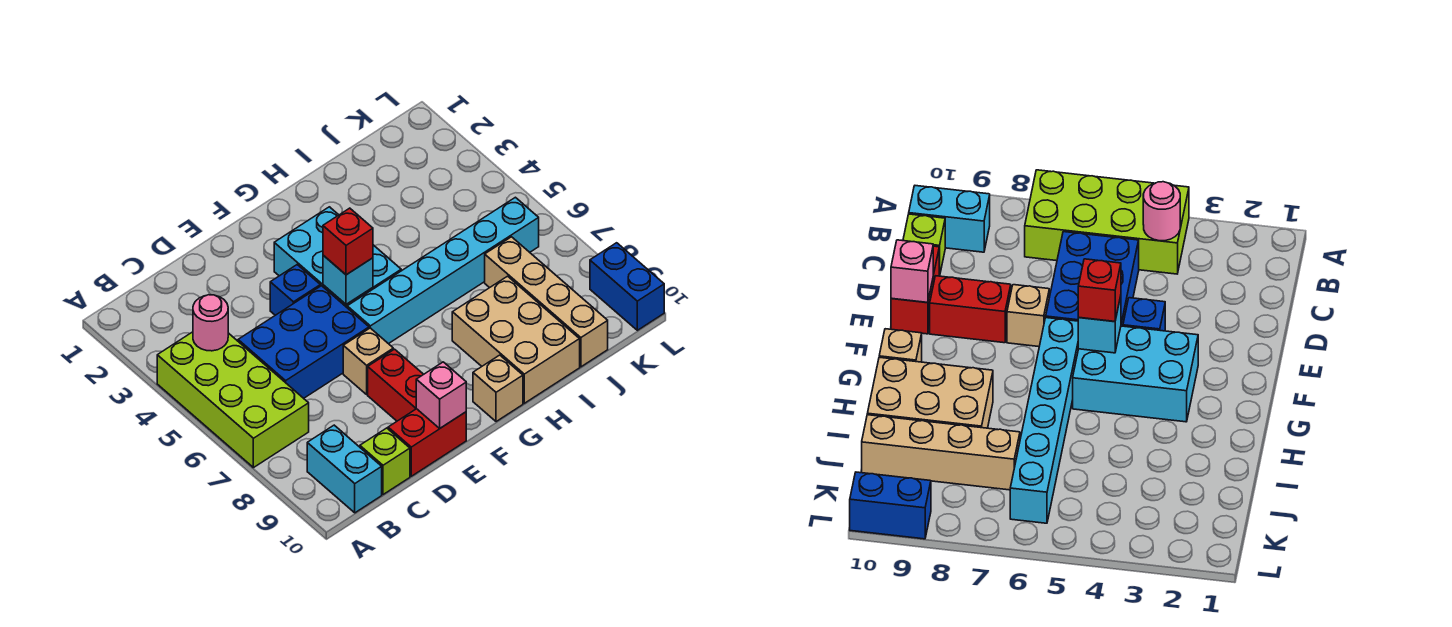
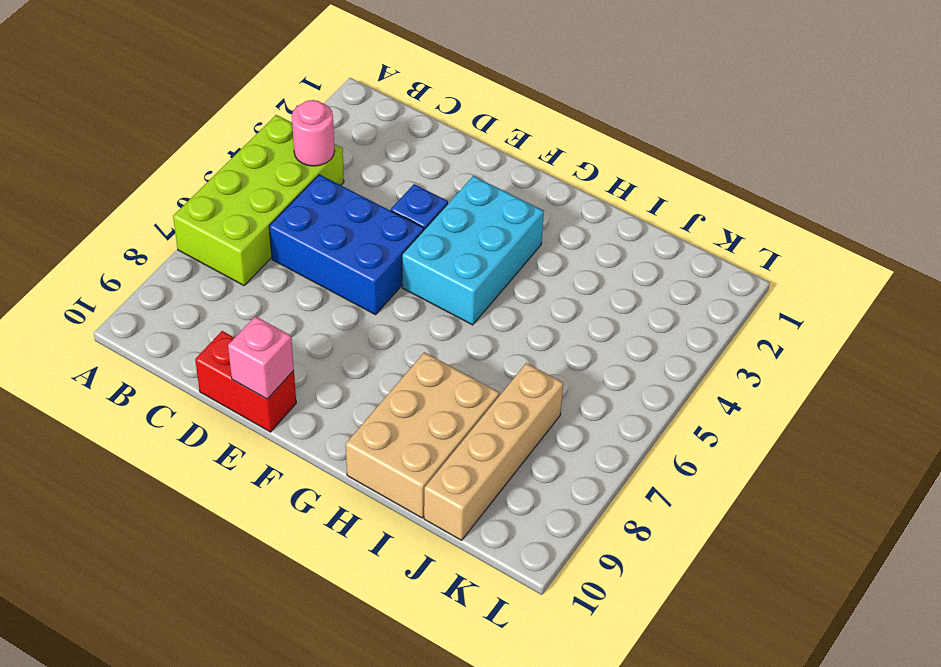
none -> cyan brick B9:B10 level 1
none -> lime brick C10 level 1
none -> tan brick E7 level 1

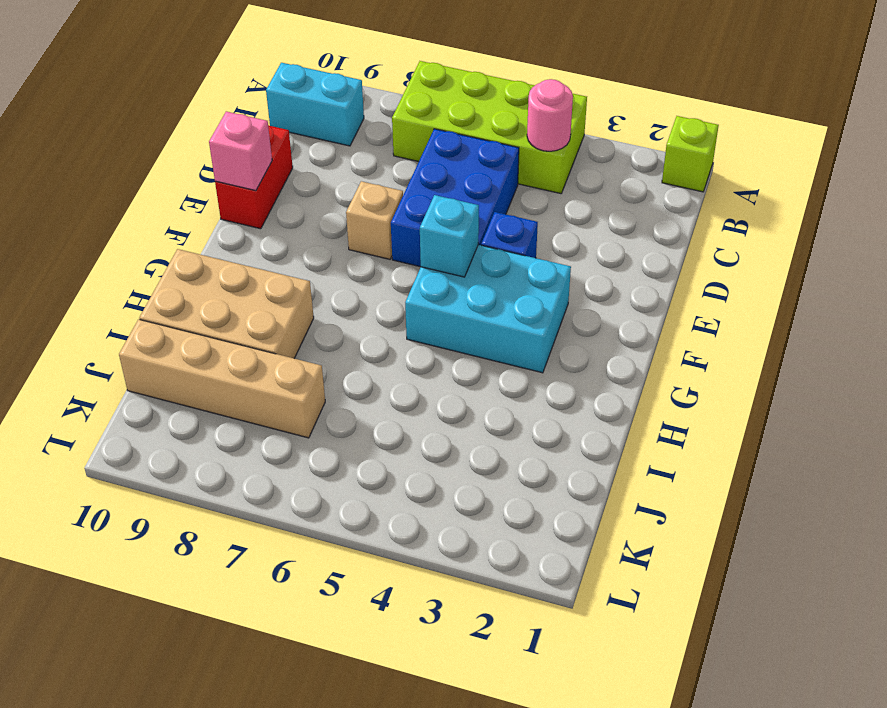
lime brick A1 level 1 -> lime brick C10 level 1
none -> red brick E8:E9 level 1
none -> cyan brick F6:K6 level 1
none -> tan brick G10 level 1

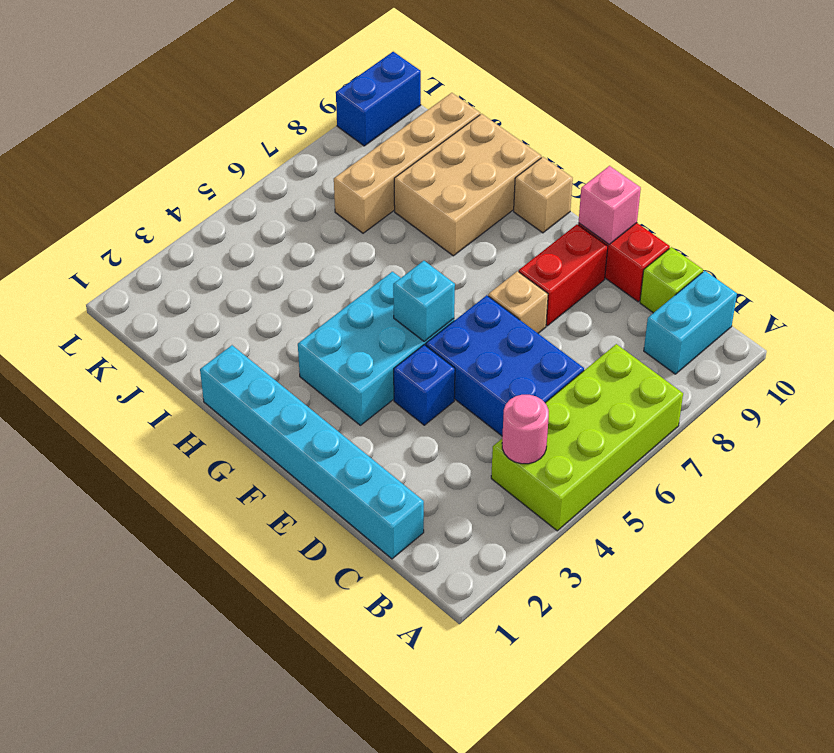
cyan brick C1:H1 level 1 -> cyan brick F6:K6 level 1
none -> red brick F5 level 3

